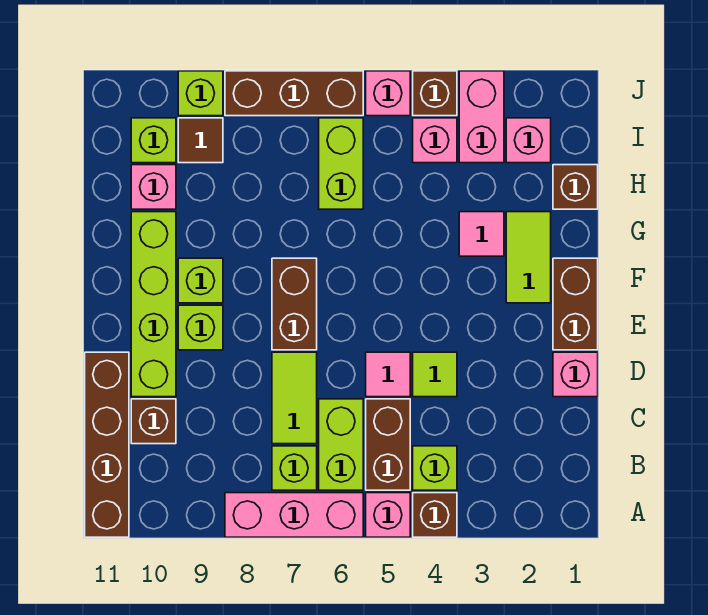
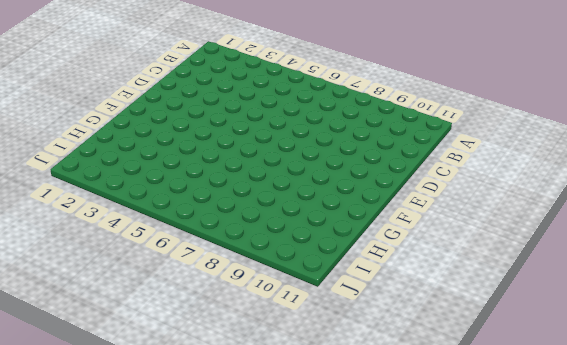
none -> brown brick A4 level 1
none -> pink brick A5 level 1
none -> pink brick A6:A8 level 1
none -> brown brick A11:D11 level 1

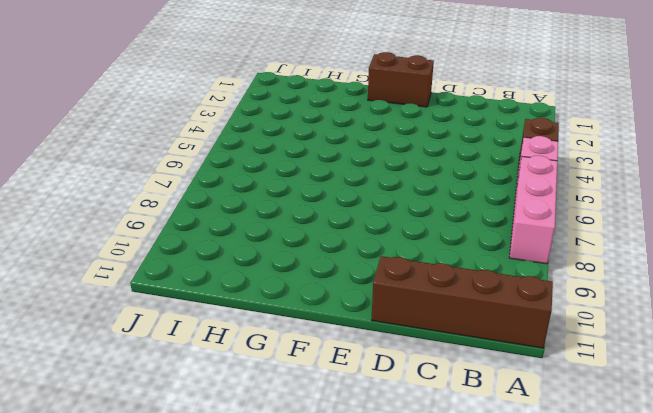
none -> lime brick B4 level 1
none -> brown brick B5:C5 level 1
none -> lime brick B6:C6 level 1
none -> lime brick B7 level 1

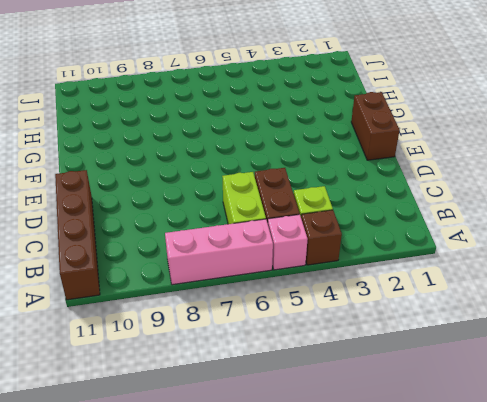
none -> lime brick B7 level 1
none -> lime tile C7:D7 level 1
none -> brown brick C10 level 1
none -> pink brick D1 level 1

